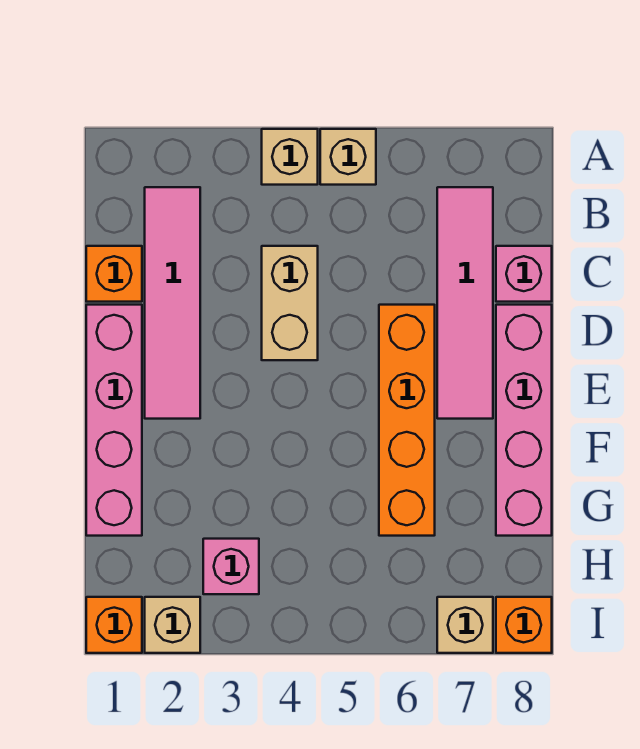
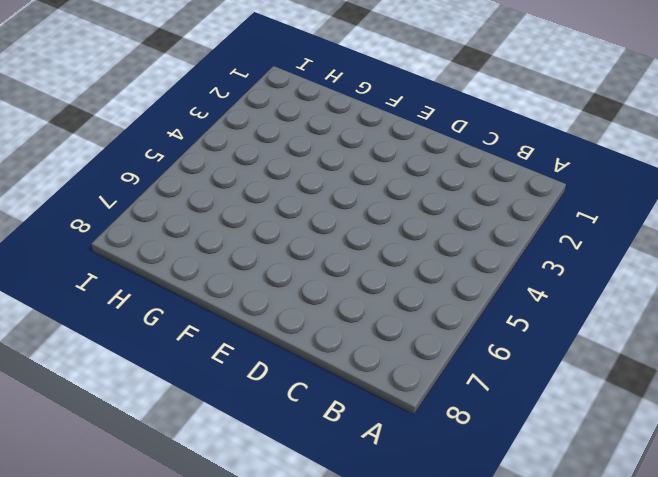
none -> tan brick A4 level 1
none -> tan brick A5 level 1
none -> pink tile B2:E2 level 1

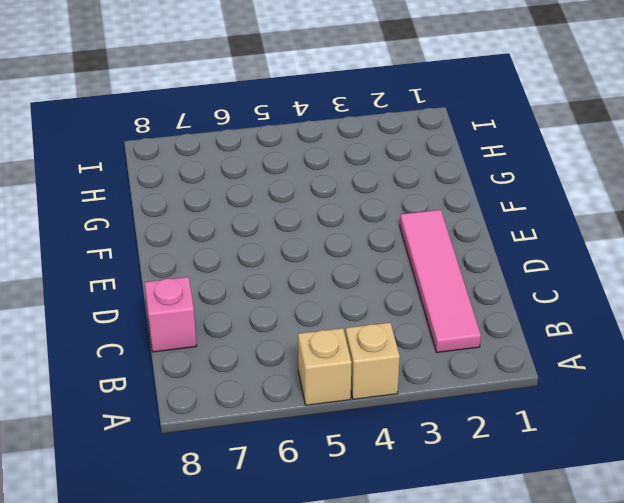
none -> pink tile B7:E7 level 1
none -> orange brick C1 level 1
none -> tan brick C4:D4 level 1

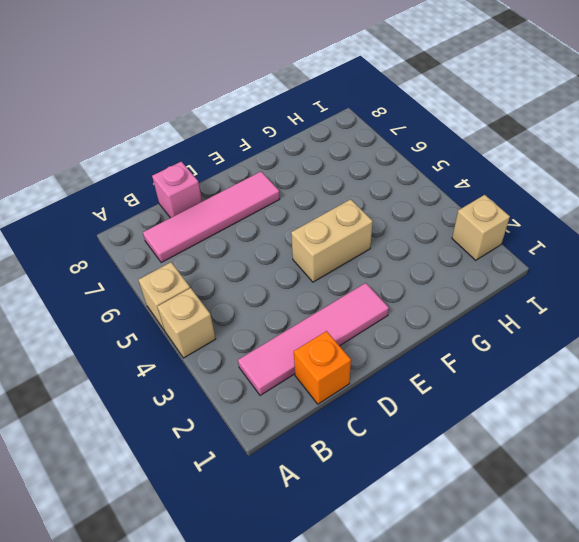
tan brick E4:F4 level 1 -> tan brick C4:D4 level 1
none -> pink brick D1:G1 level 1
none -> orange brick D6:G6 level 1
none -> pink brick D8:G8 level 1

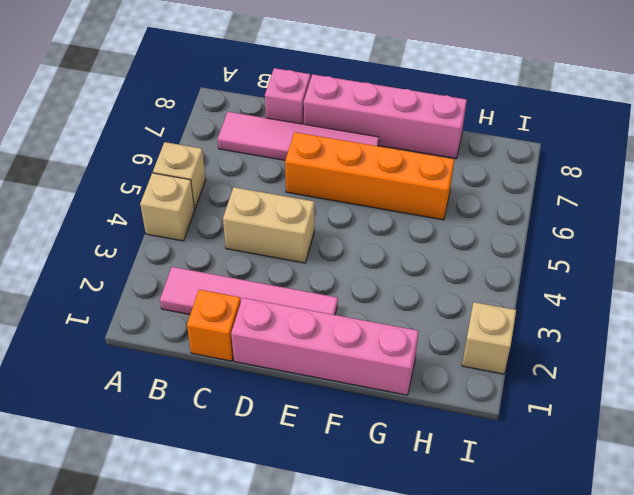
none -> pink brick H3 level 1
none -> orange brick I1 level 1
none -> tan brick I7 level 1

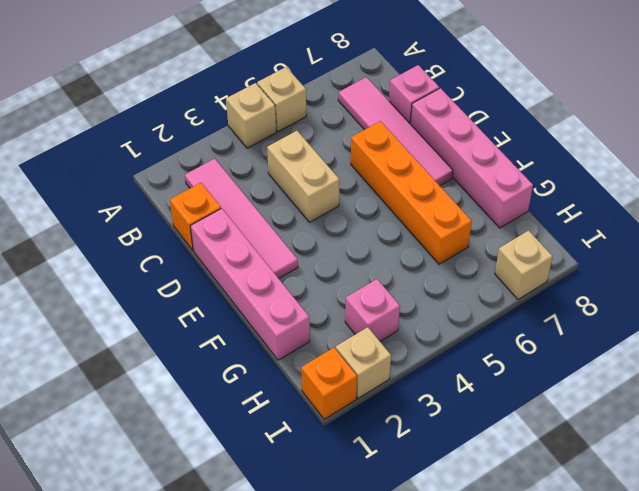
none -> orange brick I8 level 1

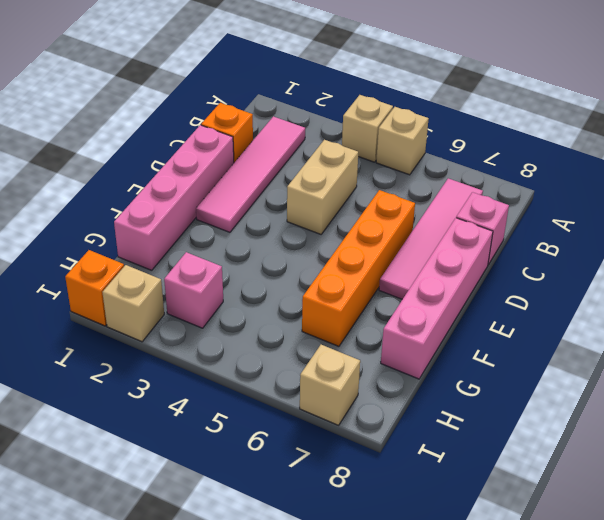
none -> orange brick I8 level 1

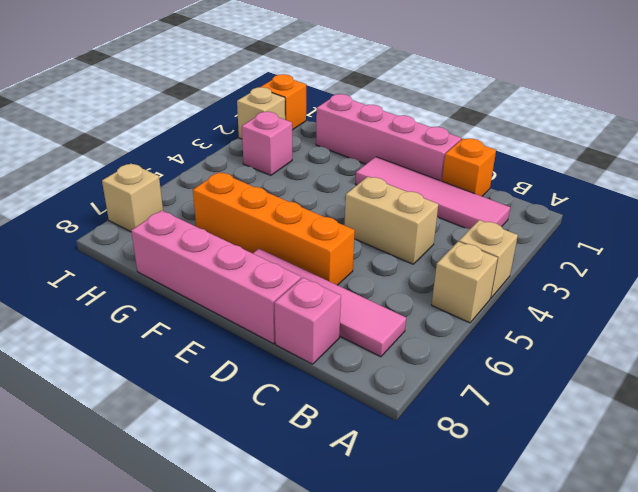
none -> orange brick I8 level 1

